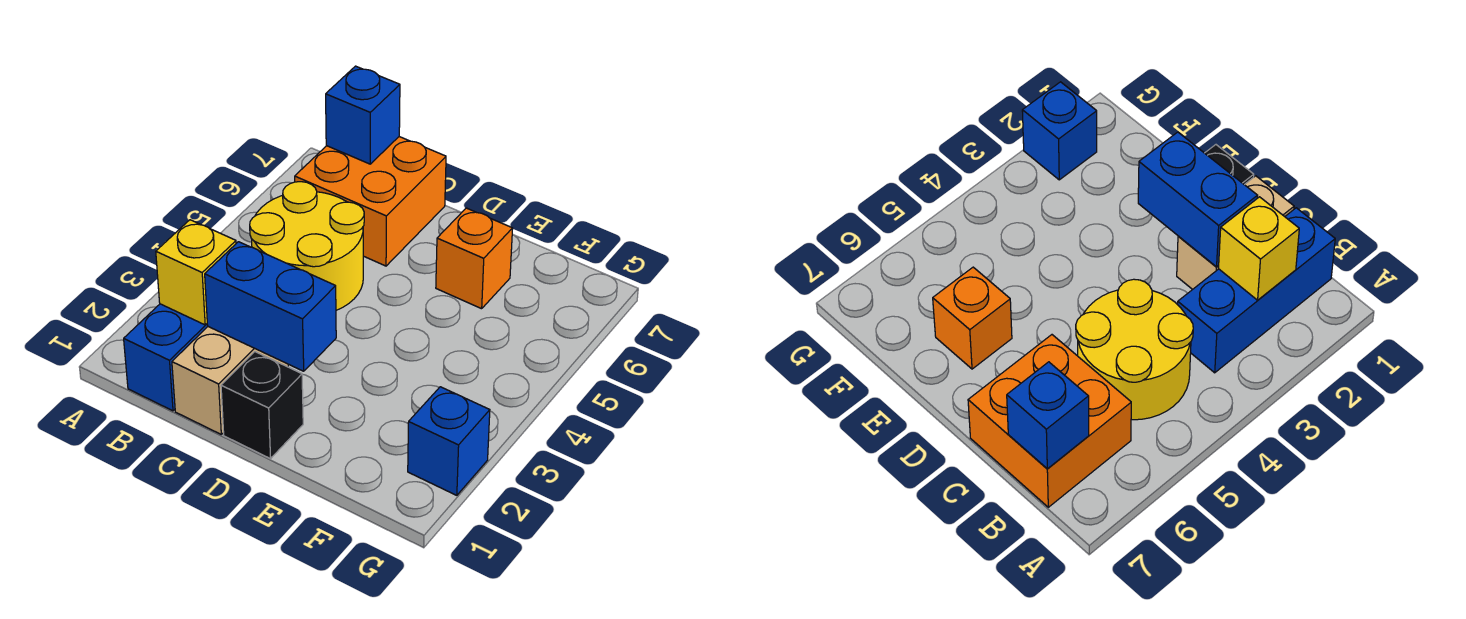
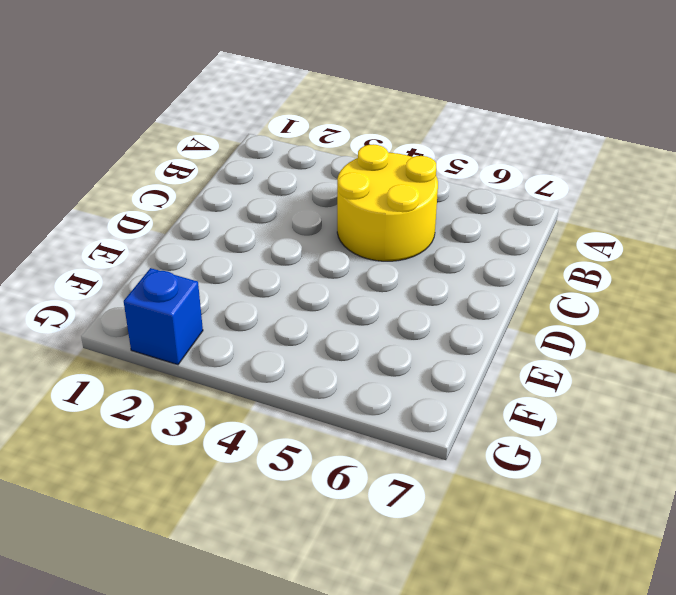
none -> blue brick B1:B3 level 1
none -> orange brick B6:C7 level 1

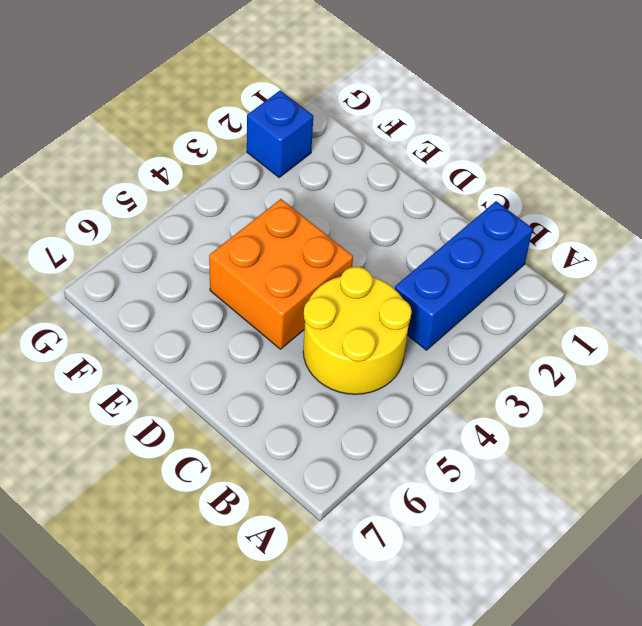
orange brick D4:E5 level 1 -> orange brick B6:C7 level 1
none -> tan brick C1:C2 level 1
none -> black brick D1 level 1

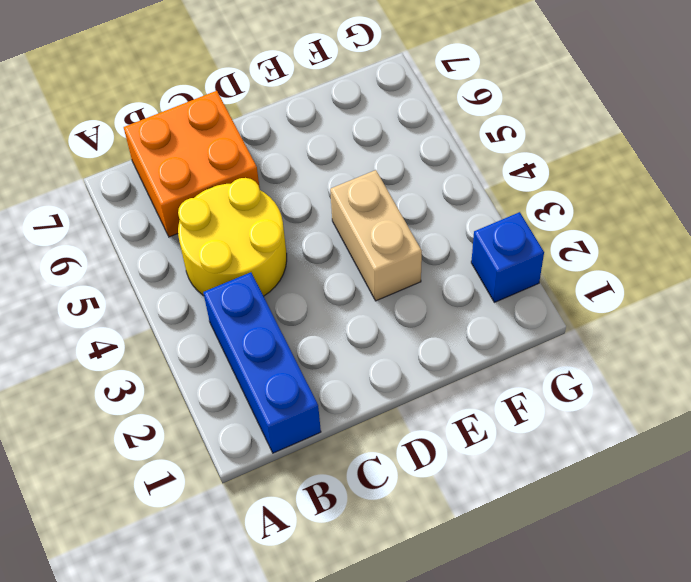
tan brick E3:E4 level 1 -> tan brick C1:C2 level 1
none -> black brick D1 level 1
none -> orange brick E6 level 1

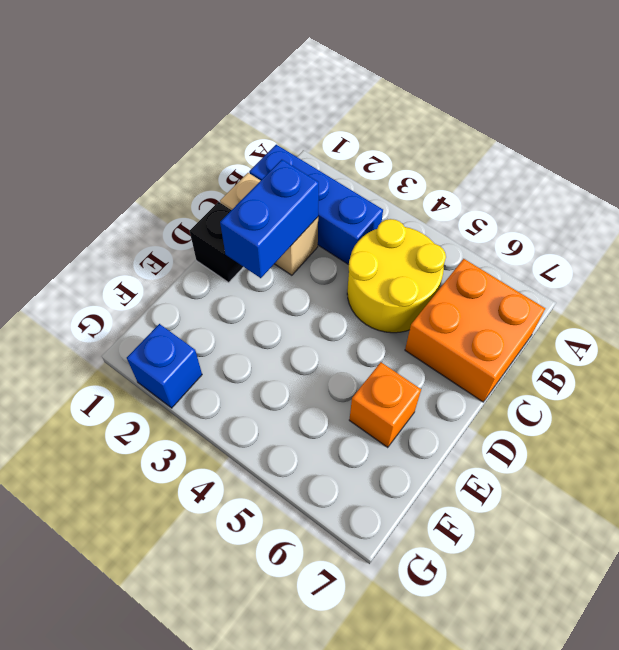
none -> yellow brick B2 level 2
none -> blue brick B7 level 2

